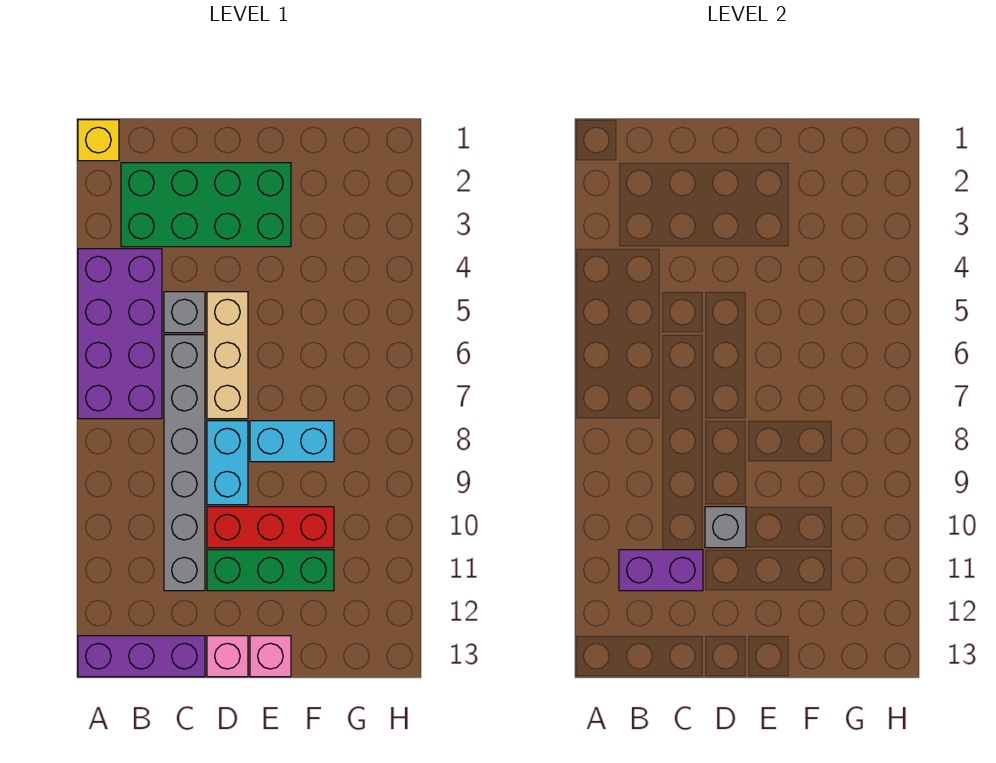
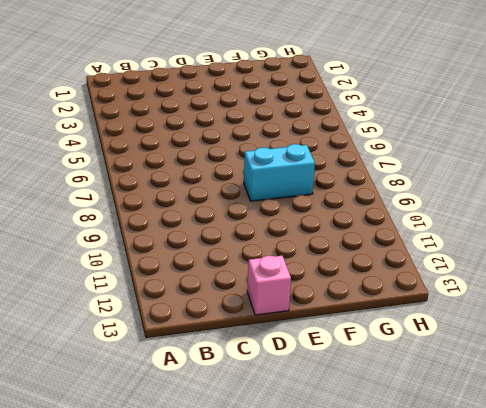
none -> yellow brick A1 level 1
none -> purple brick A4:B7 level 1
none -> purple brick A13:C13 level 1

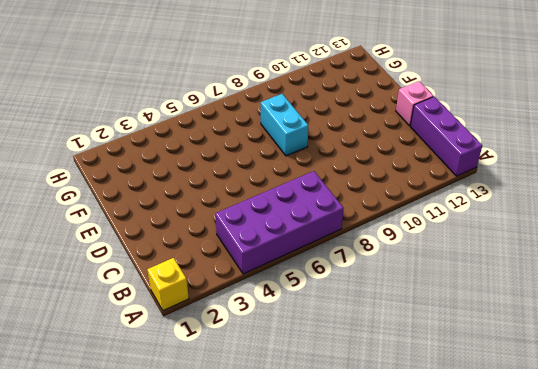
none -> green brick B2:E3 level 1
none -> grey brick C5 level 1
none -> grey brick C6:C11 level 1

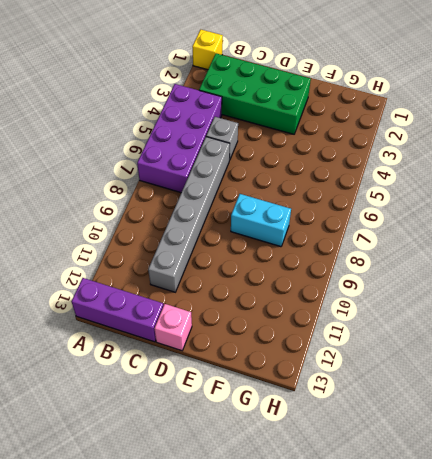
none -> tan brick D5:D7 level 1
none -> cyan brick D8:D9 level 1
none -> red brick D10:F10 level 1

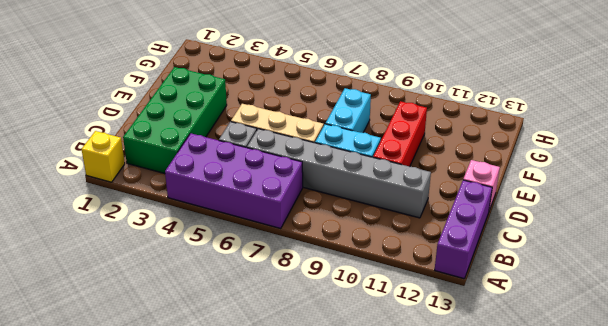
none -> green brick D11:F11 level 1
none -> pink brick E13 level 1
none -> purple brick B11:C11 level 2

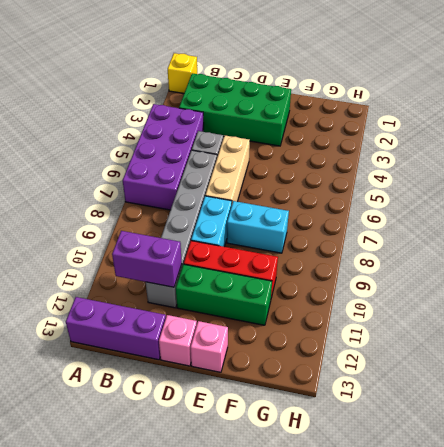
none -> grey brick D10 level 2

